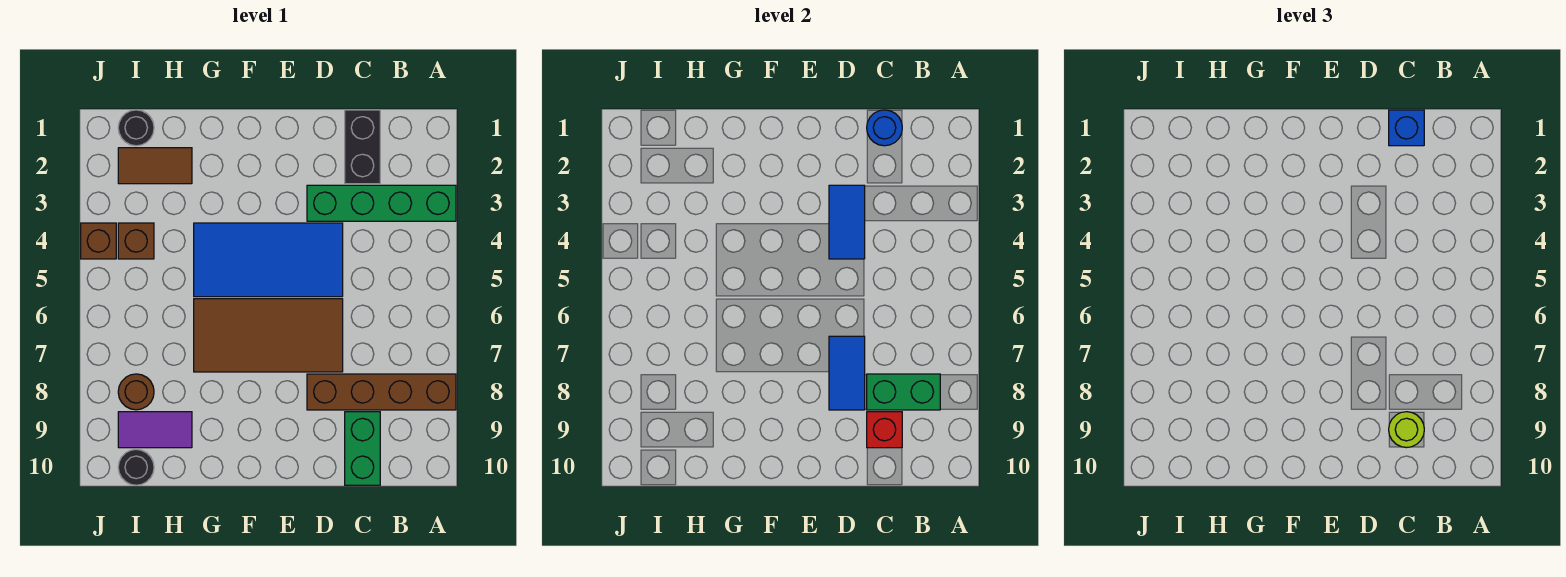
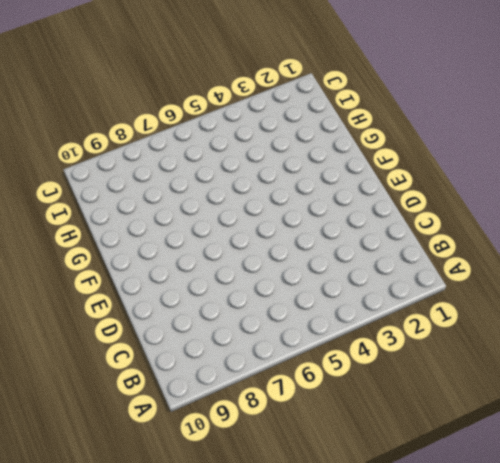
none -> green brick A3:D3 level 1
none -> brown brick A8:D8 level 1
none -> black brick C1:C2 level 1

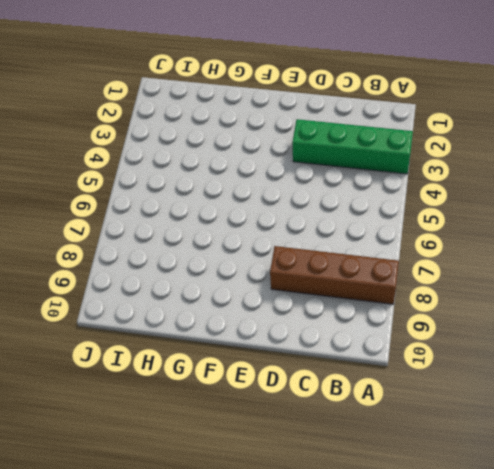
none -> black brick C1:C2 level 1
none -> green brick C9:C10 level 1
none -> blue tile D4:G5 level 1

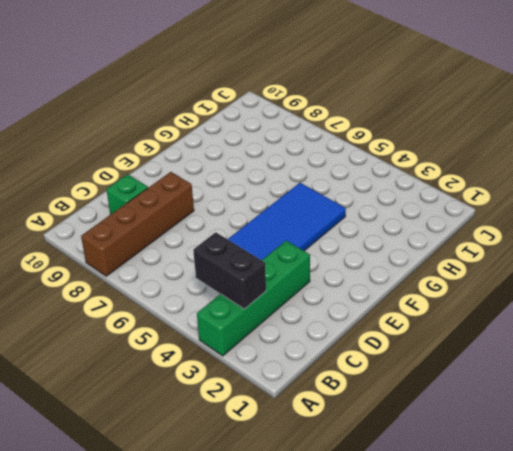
black brick B3:B4 level 2 -> black brick C1:C2 level 1
green brick C9 level 1 -> green brick C9:C10 level 1
none -> brown tile D6:G7 level 1
none -> brown tile H2:I2 level 1
none -> purple tile H9:I9 level 1

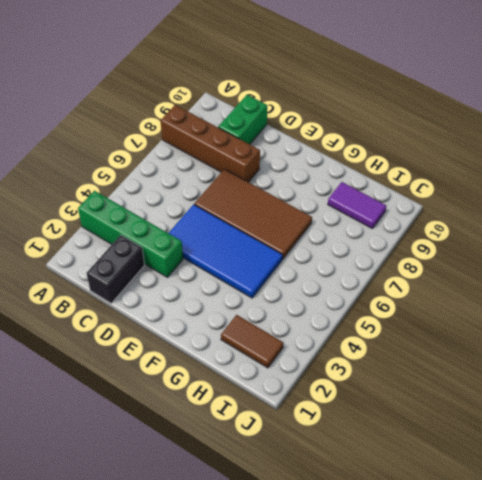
none -> black round brick I1 level 1
none -> brown brick I4 level 1
none -> brown round brick I8 level 1

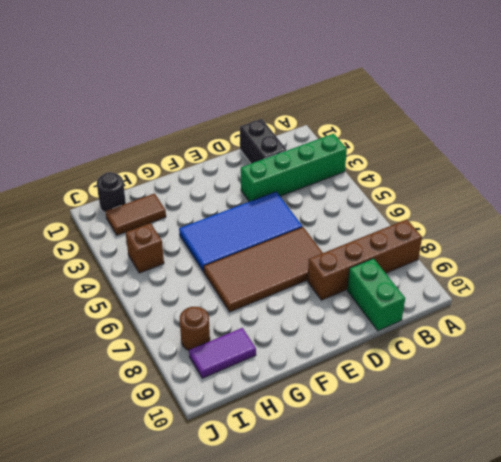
none -> black round brick I10 level 1
none -> brown brick J4 level 1
none -> green brick B8:C8 level 2

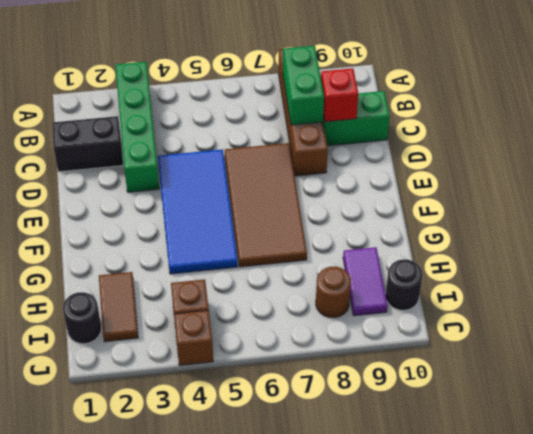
none -> blue round brick C1 level 2
none -> blue tile D3:D4 level 2
none -> blue tile D7:D8 level 2

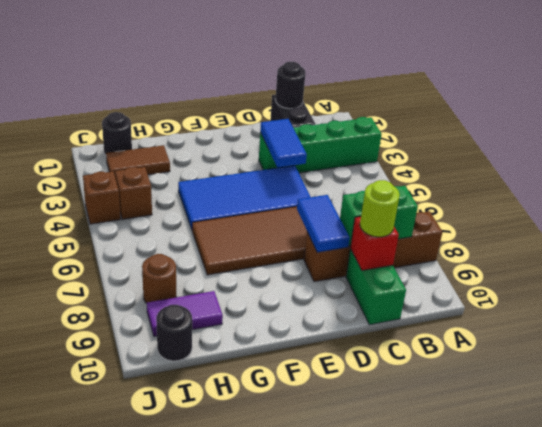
black round brick C1 level 2 -> blue round brick C1 level 2
none -> blue brick C1 level 3

